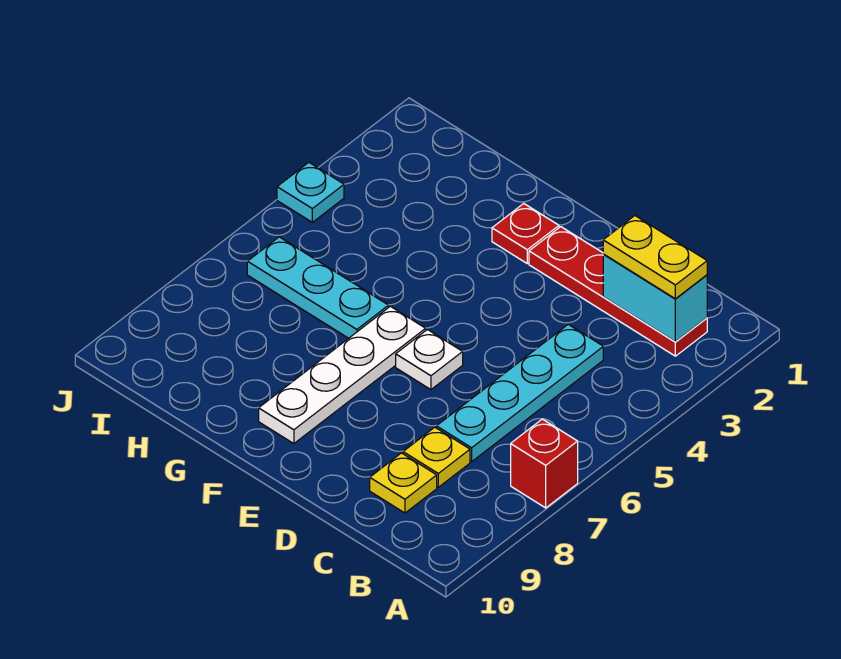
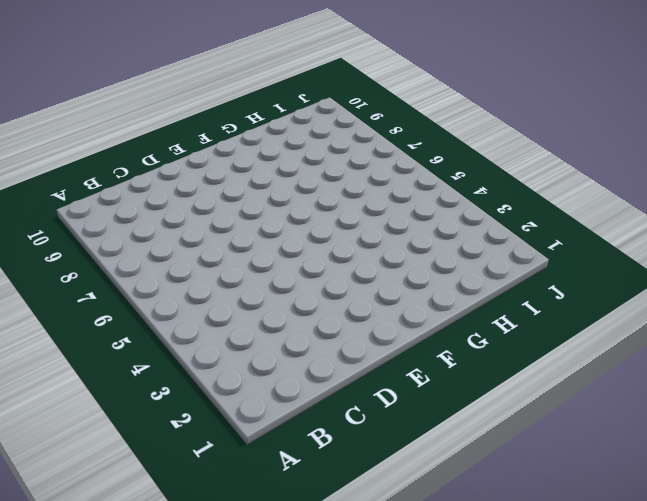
none -> red brick A7 level 1
none -> red plate B2:E2 level 1
none -> cyan plate C4:C7 level 1

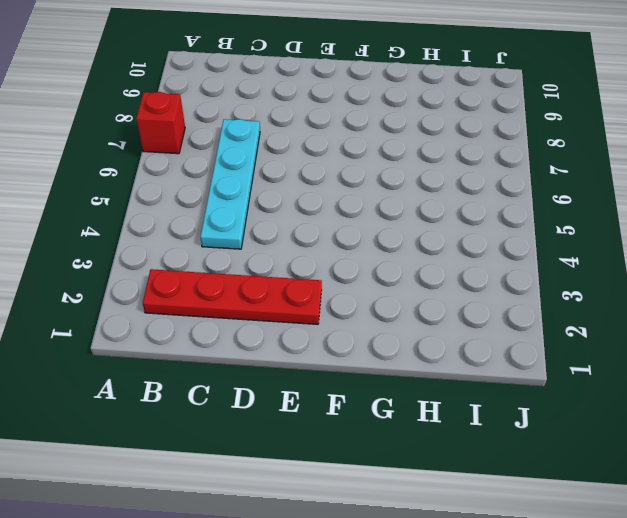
none -> yellow plate C8 level 1
none -> yellow plate C9 level 1
none -> white plate E6 level 1

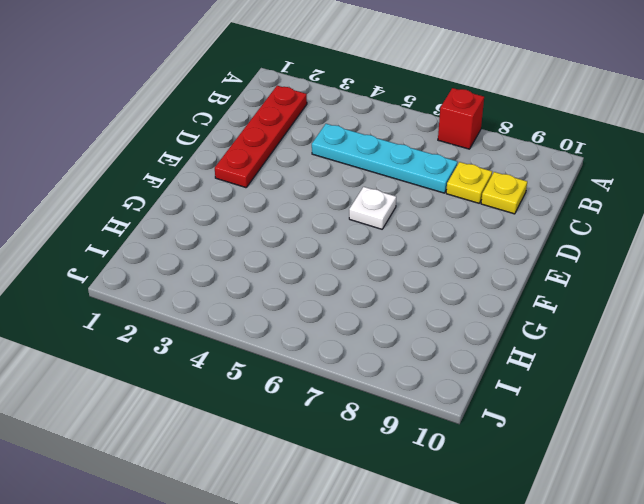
none -> red plate F2 level 1
none -> white plate F6:F9 level 1
none -> cyan plate G6:I6 level 1

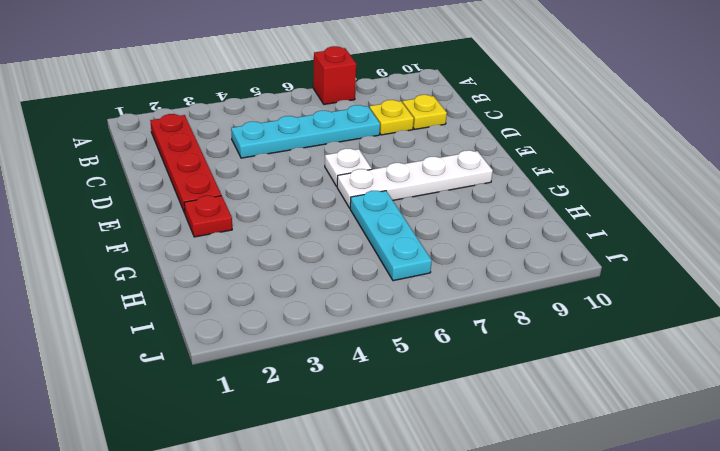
none -> cyan plate J4 level 1
none -> cyan brick B2:C2 level 2
none -> yellow plate B2:C2 level 3

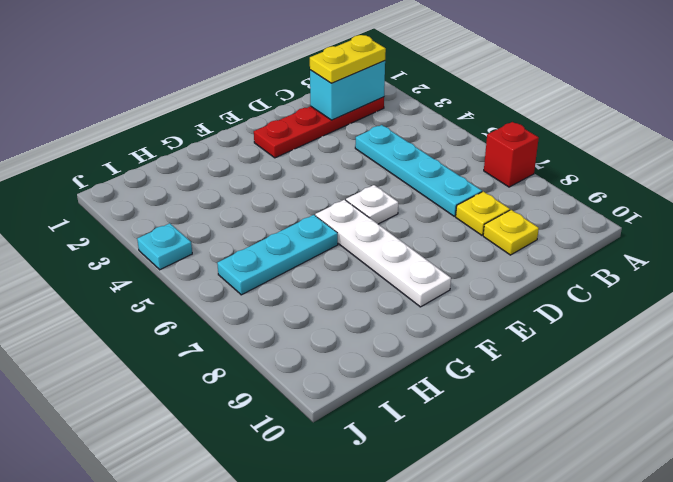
none -> red plate F2 level 1

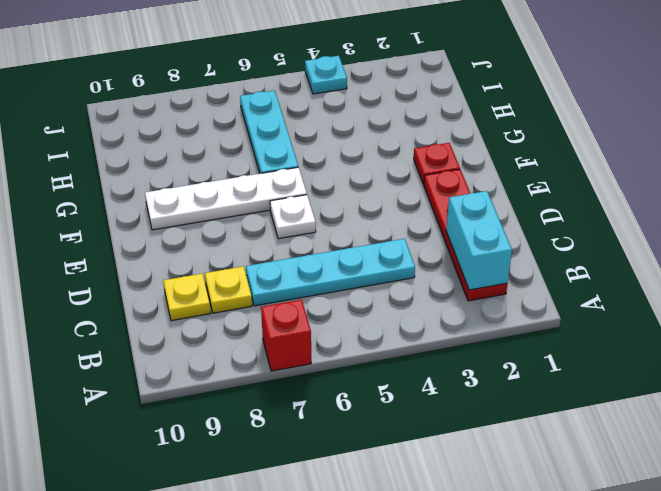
none -> yellow plate B2:C2 level 3

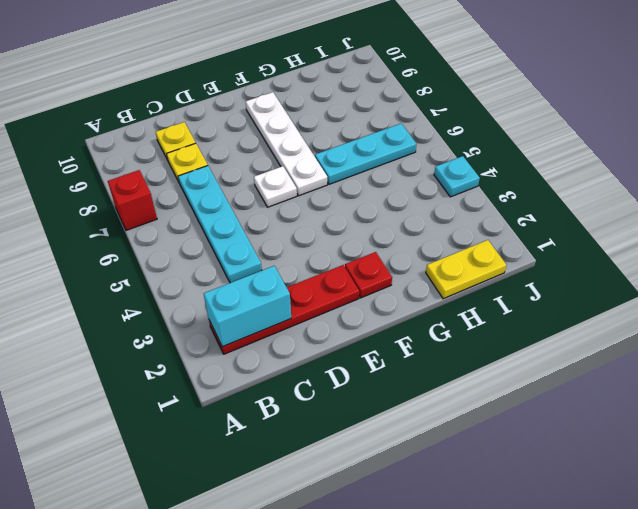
yellow plate H1:I1 level 1 -> yellow plate B2:C2 level 3

